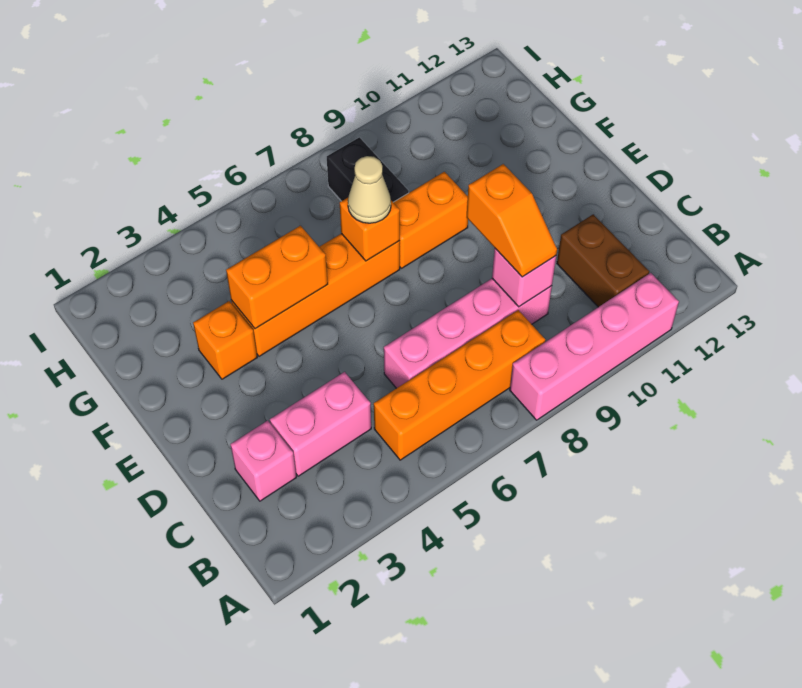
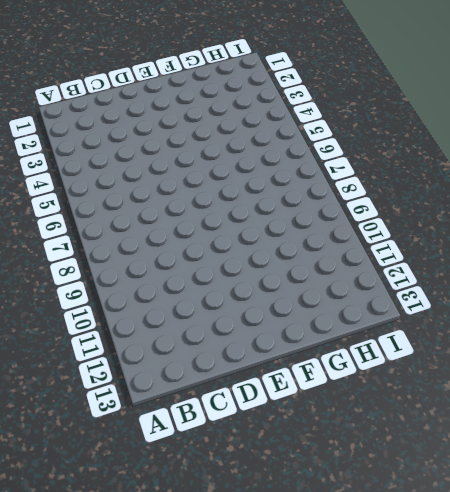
none -> pink brick A8:A11 level 1
none -> orange brick B5:B8 level 1
none -> brown brick B11:C11 level 1

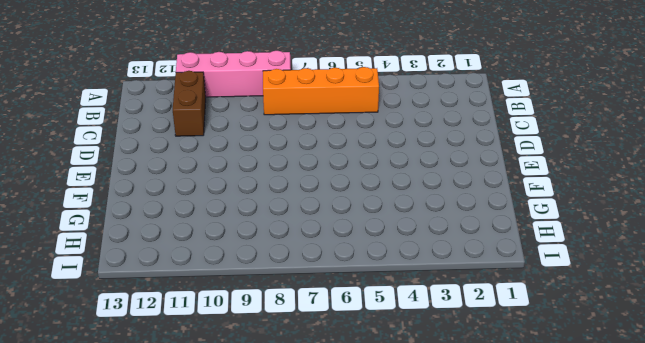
none -> pink brick C2 level 1
none -> pink brick C3:C4 level 1
none -> pink brick C6:C9 level 1

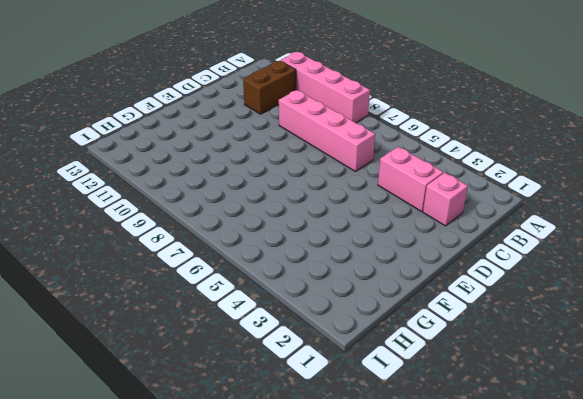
none -> orange brick B5:B8 level 1
none -> orange brick F3 level 1
none -> orange brick F4:F7 level 1

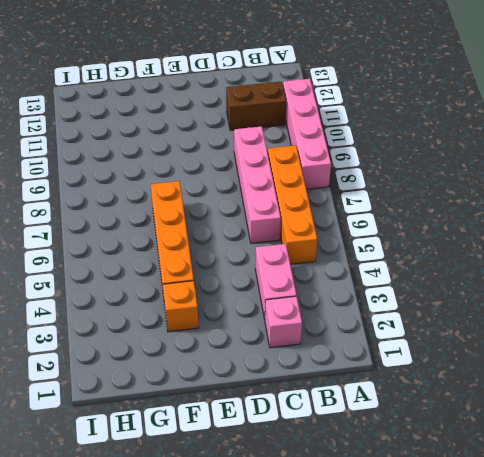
none -> orange brick F8:F9 level 1
none -> black brick G8:H8 level 1
none -> pink brick C9 level 2

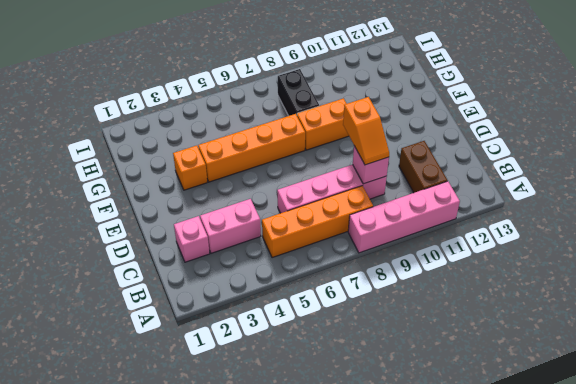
none -> orange brick F4:F5 level 2
none -> orange brick F7 level 2
none -> tan cone F7 level 3

